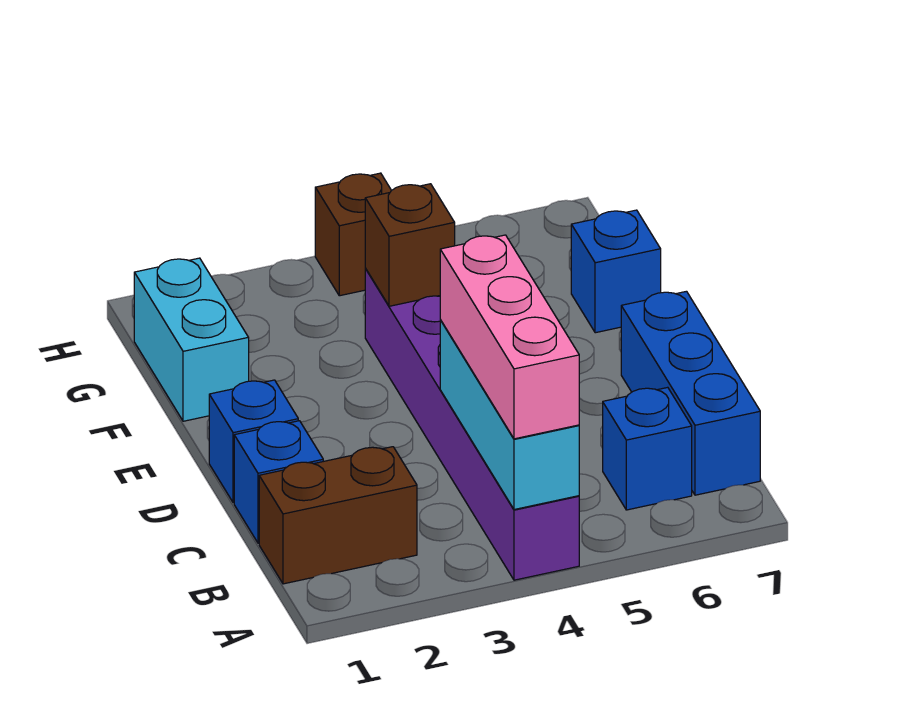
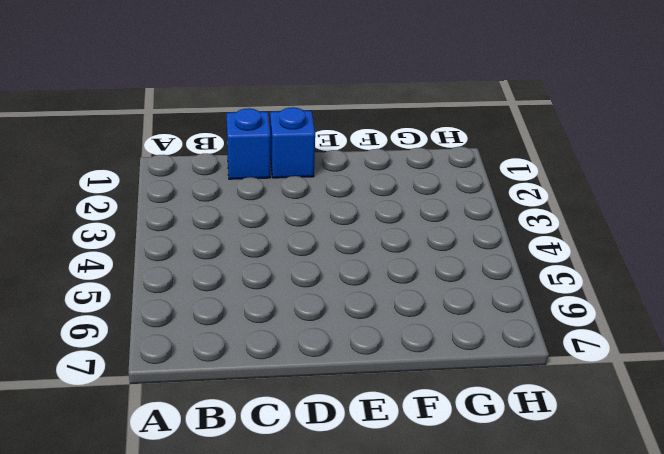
none -> purple brick A4:F4 level 1
none -> brown brick B1:B2 level 1
none -> blue brick B6 level 1

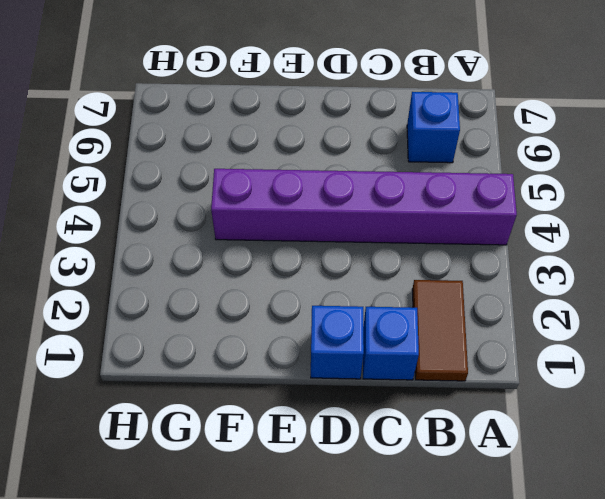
brown tile B1:B2 level 1 -> brown brick B1:B2 level 1
none -> blue brick B7:D7 level 1
none -> cyan brick F1:G1 level 1
none -> blue brick F7 level 1

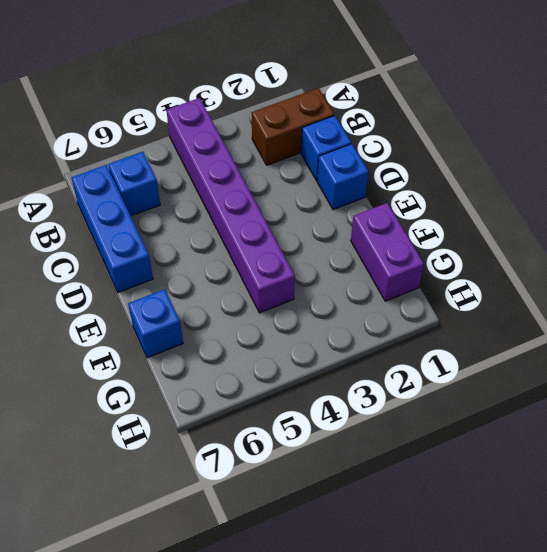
purple brick F1:G1 level 1 -> cyan brick F1:G1 level 1
none -> brown brick H4 level 1
none -> cyan brick A4:C4 level 2
none -> brown brick F4 level 2

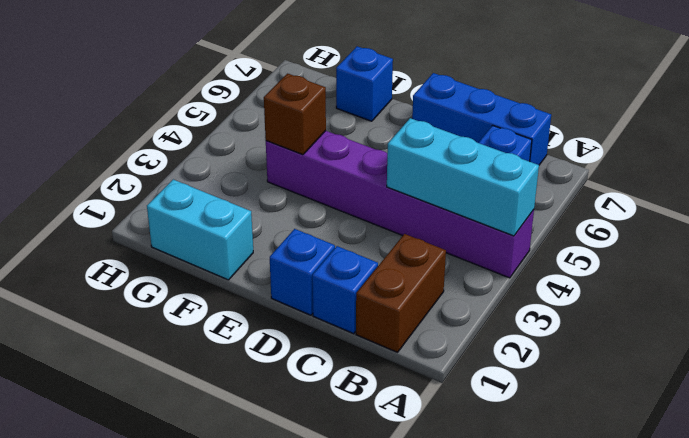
none -> brown brick H4 level 1
none -> pink brick A4:C4 level 3

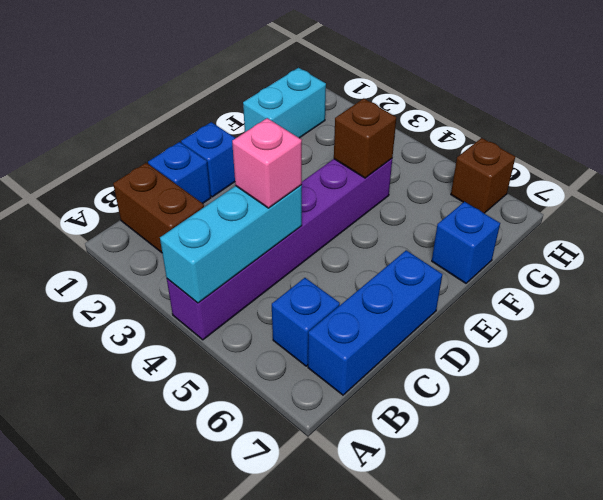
pink brick C4 level 3 -> pink brick A4:C4 level 3
brown brick H6 level 1 -> brown brick H4 level 1

